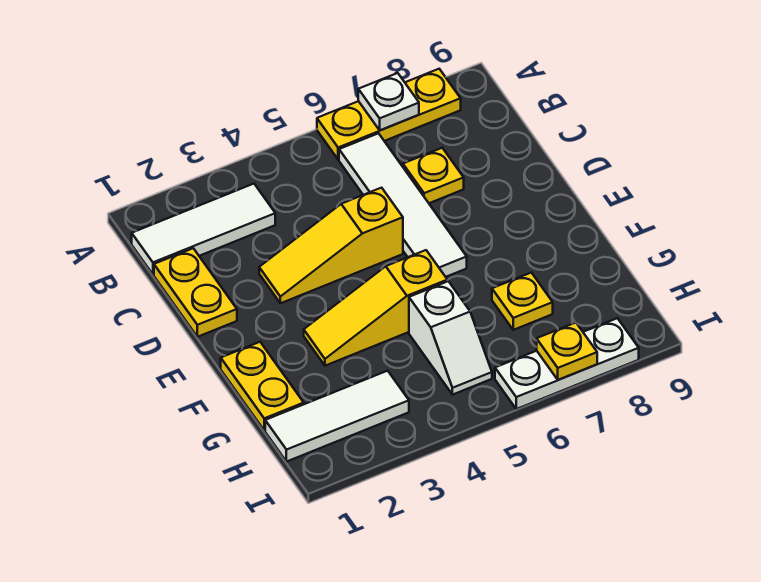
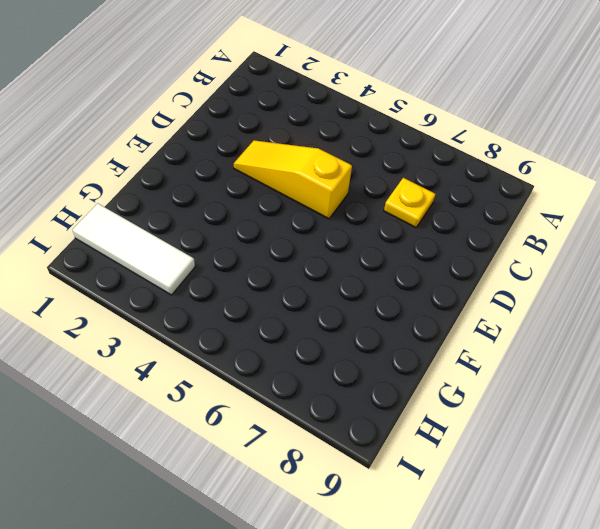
none -> yellow plate A6:A8 level 1
none -> white tile B1:B3 level 1
none -> white tile B6:E6 level 1

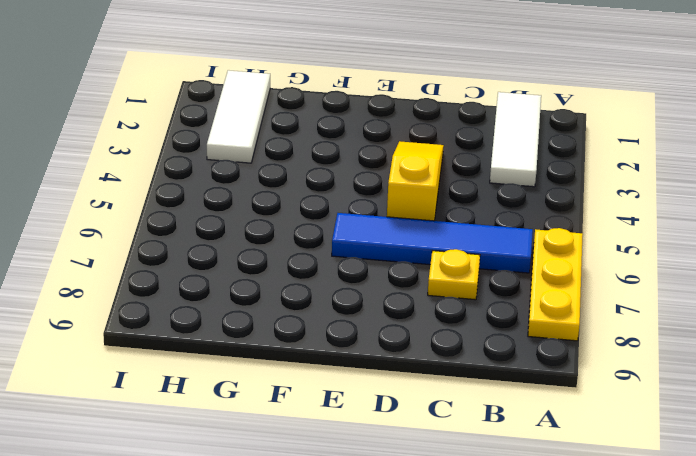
blue tile B6:E6 level 1 -> white tile B6:E6 level 1
none -> yellow plate C1:D1 level 1
none -> yellow plate F1:G1 level 1
none -> yellow slope F3:F5 level 1 top 5

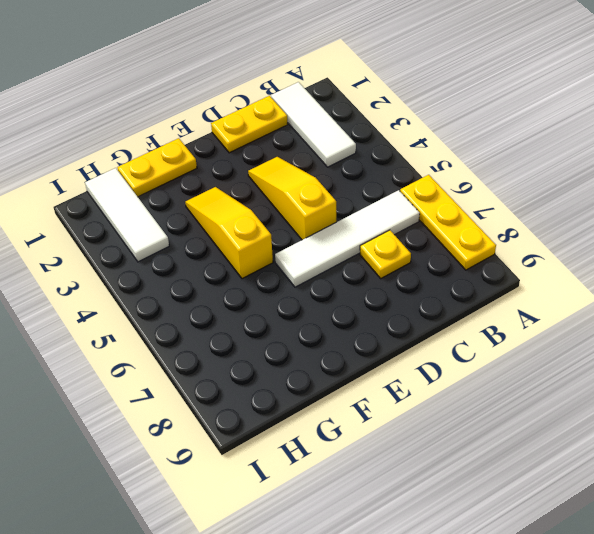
none -> white slope G5:H5 level 1 top G
none -> yellow plate G7 level 1
none -> white plate I6:I8 level 1

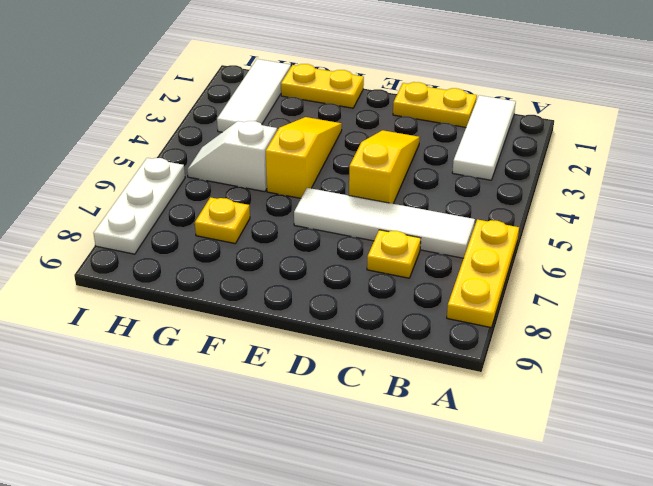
none -> white plate A7 level 2
none -> yellow plate I7 level 2

